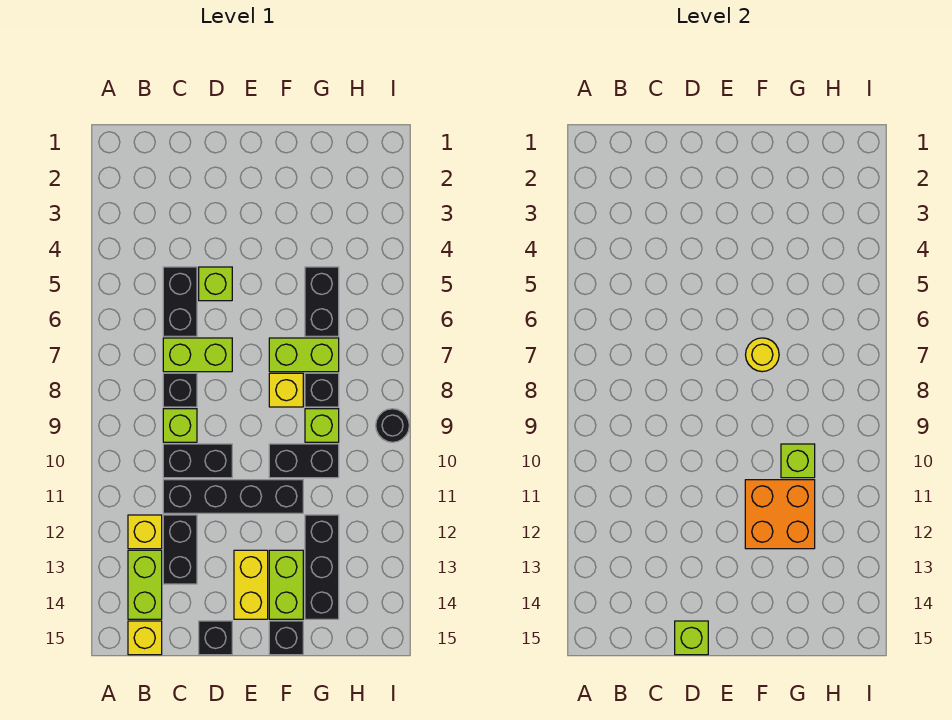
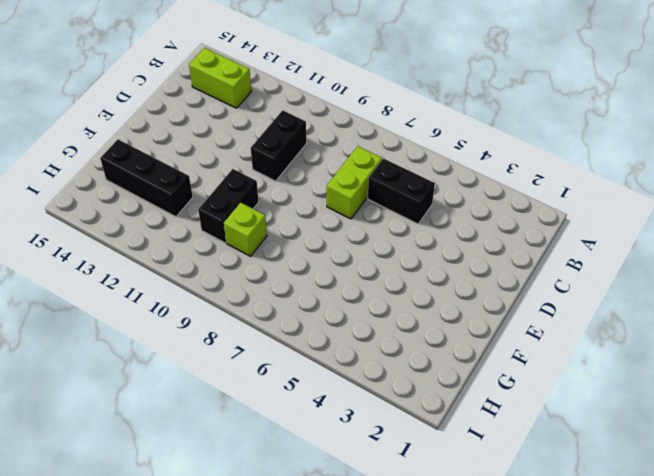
none -> yellow brick B12 level 1
none -> yellow brick B15 level 1
none -> black brick C8 level 1

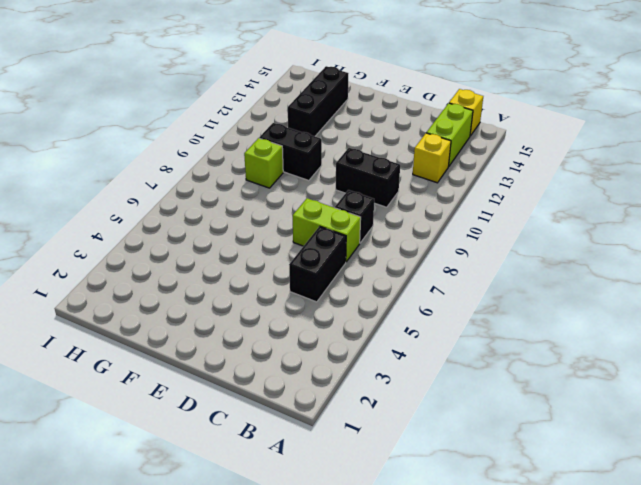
none -> lime brick C9 level 1
none -> black brick C11:F11 level 1
none -> black brick C12:C13 level 1

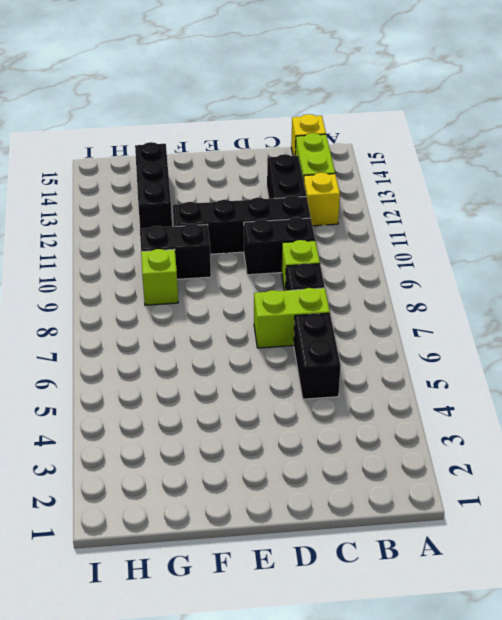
none -> lime brick D5 level 1
none -> black brick D15 level 1
none -> yellow brick E13:E14 level 1

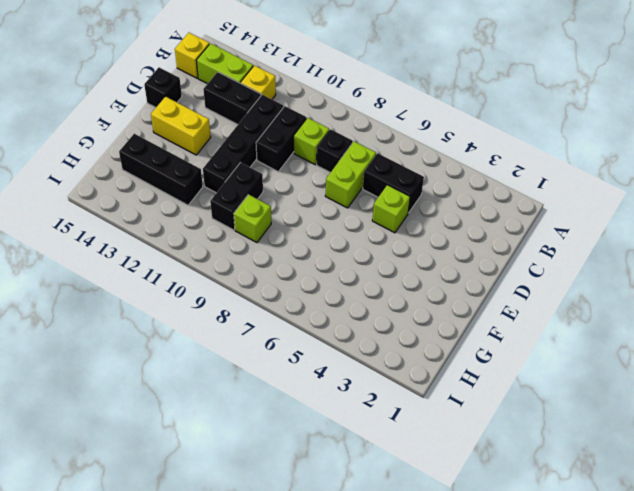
none -> lime brick F7:G7 level 1
none -> yellow brick F8 level 1
none -> lime brick F13:F14 level 1

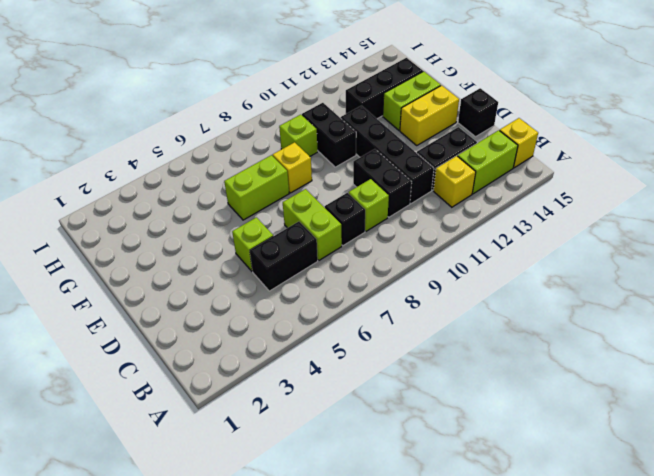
lime brick F6:F7 level 1 -> lime brick F7:G7 level 1
none -> black brick F15 level 1
none -> black brick G5:G6 level 1
none -> black brick G8 level 1

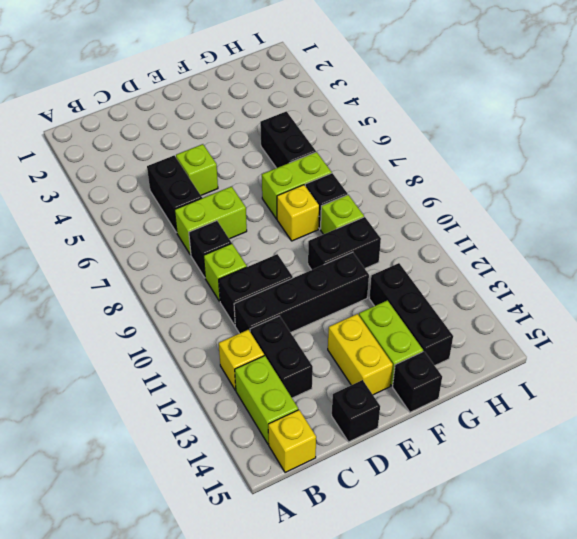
none -> black round brick I9 level 1
none -> lime brick D15 level 2
none -> yellow round brick F7 level 2

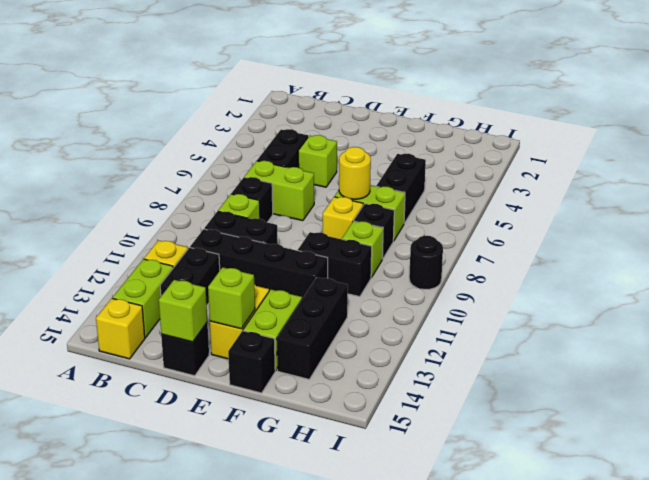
lime brick E14 level 2 -> lime brick G10 level 2
none -> orange brick F11:G12 level 2

